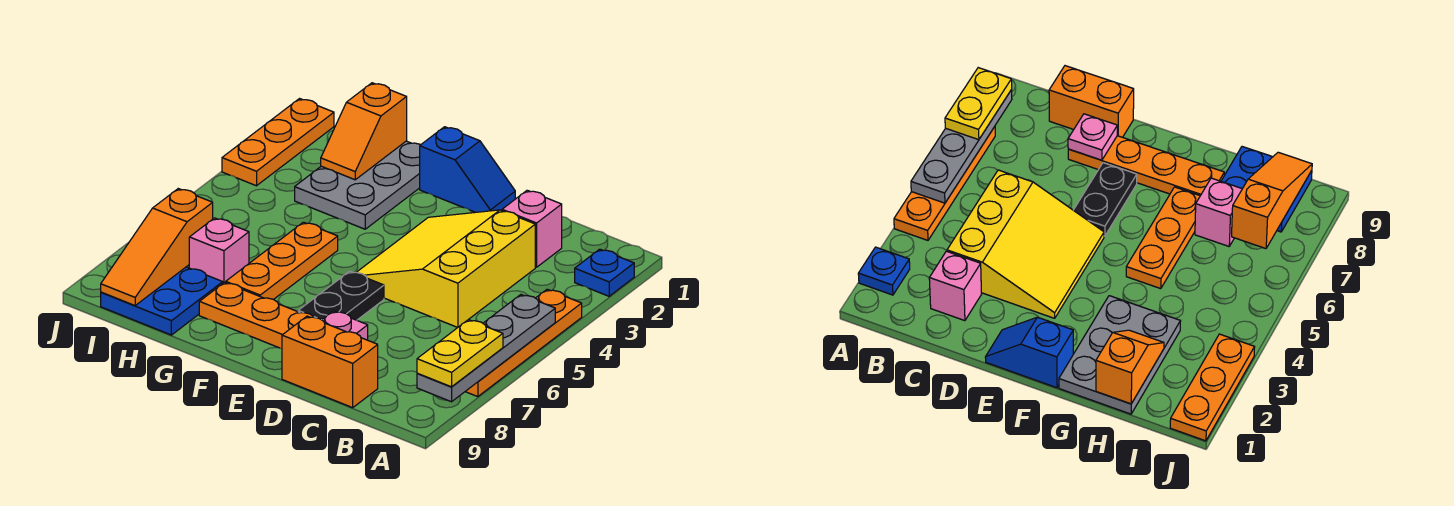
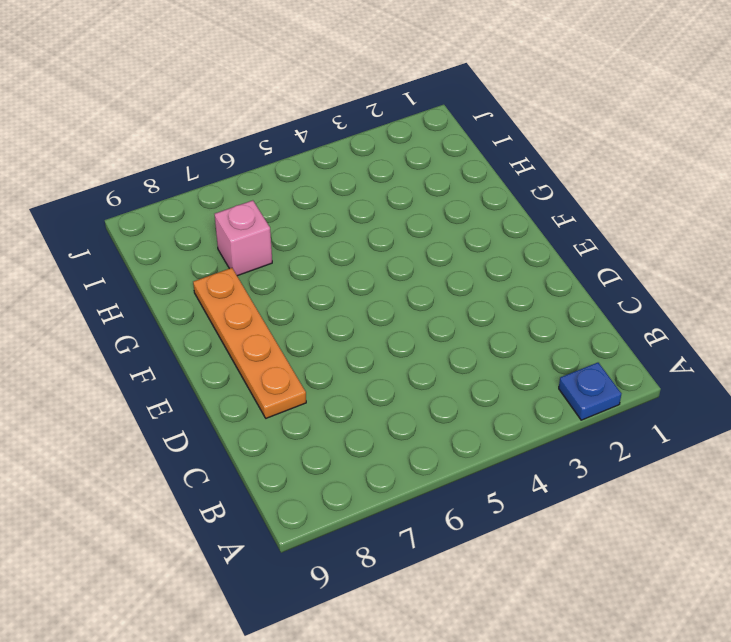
none -> orange plate A4:A7 level 1
none -> pink brick C2 level 1
none -> yellow slope C3:E5 level 1 top C

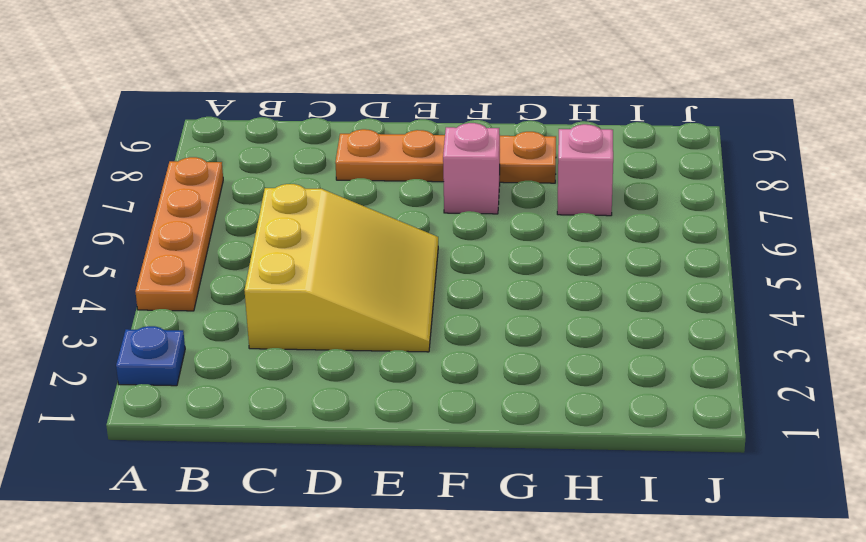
pink brick F7 level 1 -> pink brick C2 level 1
none -> orange brick C9:D9 level 1
none -> blue slope E1:F1 level 1 top F
none -> black plate E6:E7 level 1

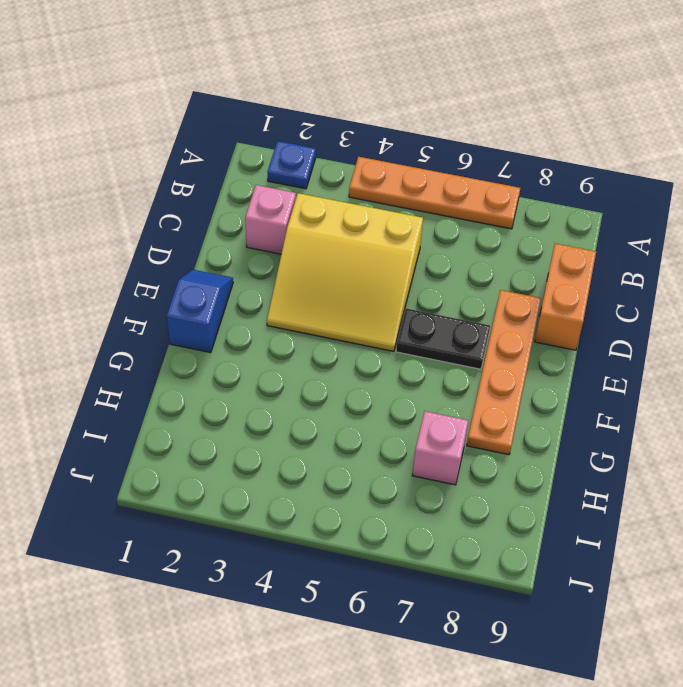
none -> grey plate G1:H3 level 1
none -> orange plate G5:G7 level 1
none -> blue plate H8:I9 level 1

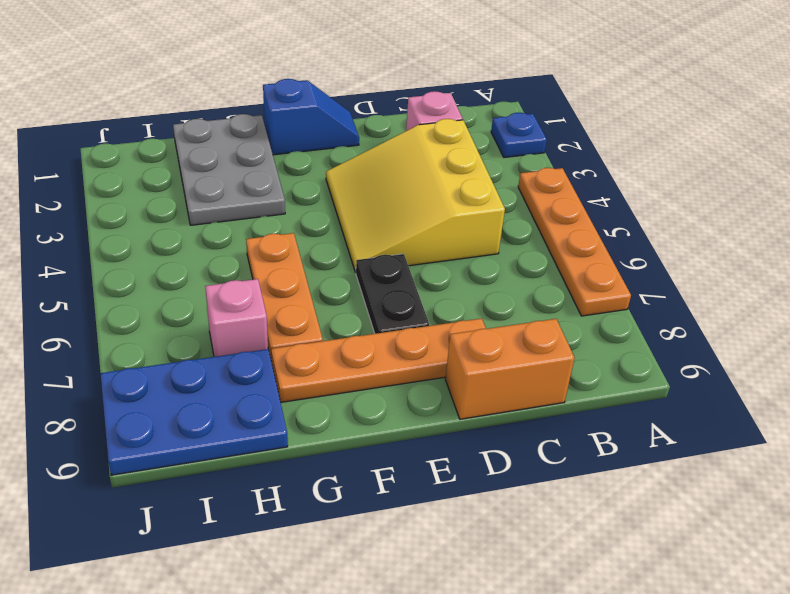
blue plate H8:J9 level 1 -> blue plate H8:I9 level 1
none -> orange plate J1:J3 level 1
none -> grey plate A5:A8 level 2
none -> pink plate D8 level 2

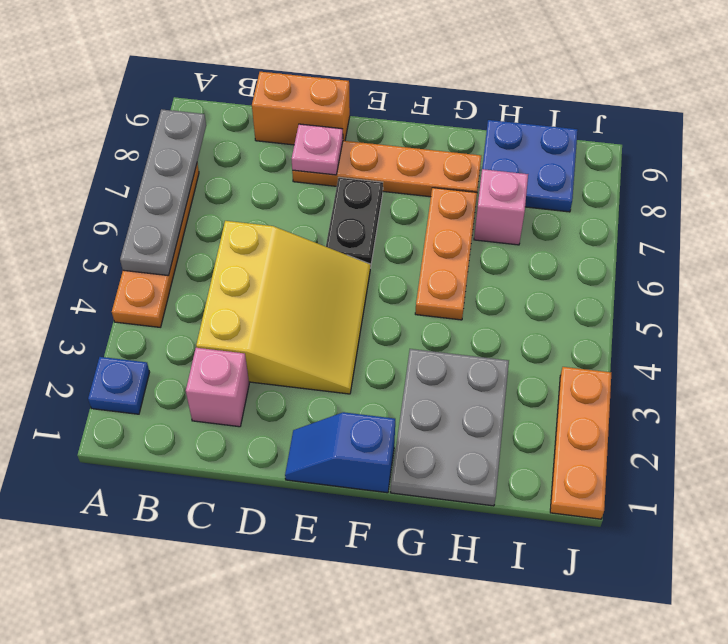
none -> orange slope H1:H2 level 2 top 1
none -> orange slope I7:I9 level 2 top 7
none -> yellow plate A7:A8 level 3

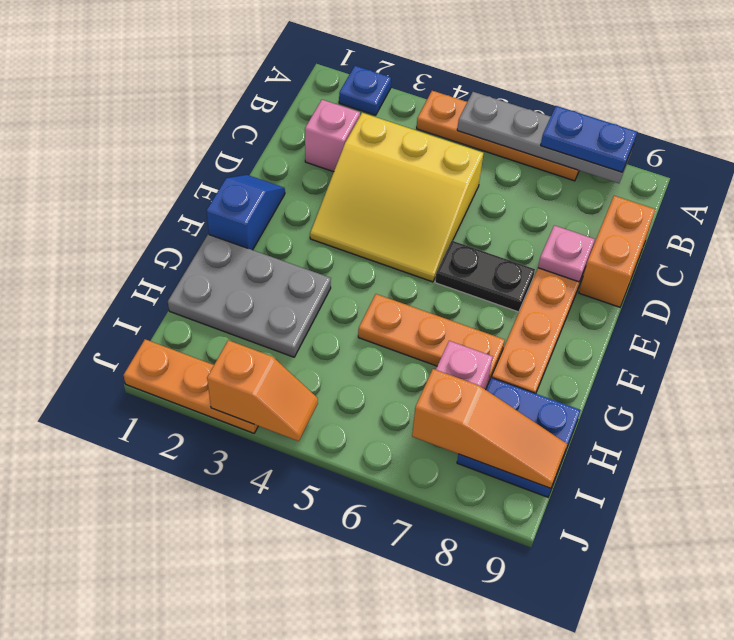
blue plate A7:A8 level 3 -> yellow plate A7:A8 level 3
orange slope J3:J4 level 2 top 3 -> orange slope H1:H2 level 2 top 1

